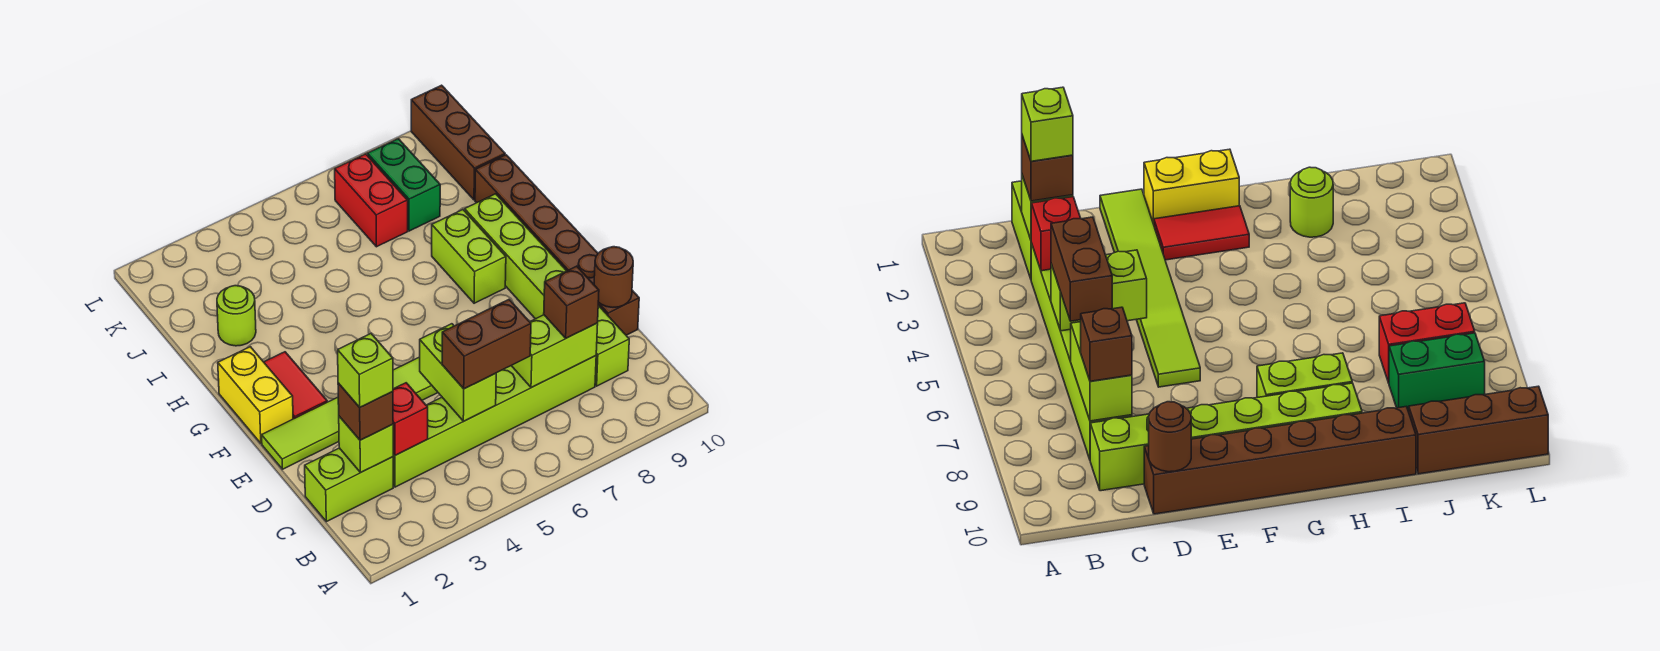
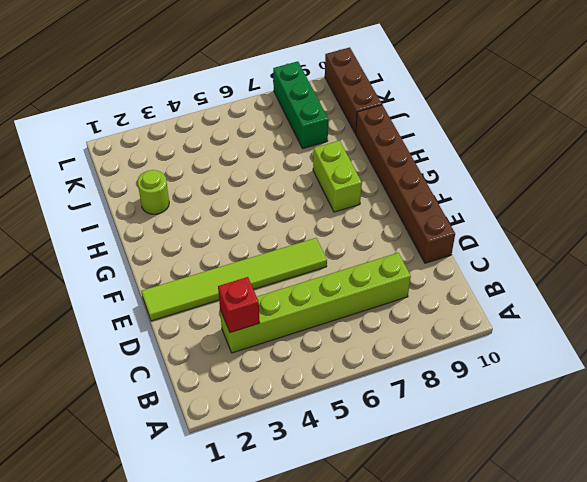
green brick J8:L8 level 1 -> green brick J8:K8 level 1
none -> lime brick C1:C2 level 1
none -> lime brick C9:H9 level 1
none -> yellow brick F1:G1 level 1

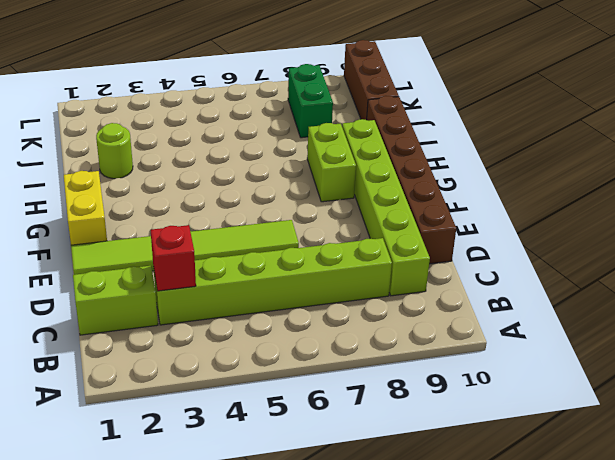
none -> red tile F2:G2 level 1
none -> red brick J7:K7 level 1
none -> lime brick C2 level 2

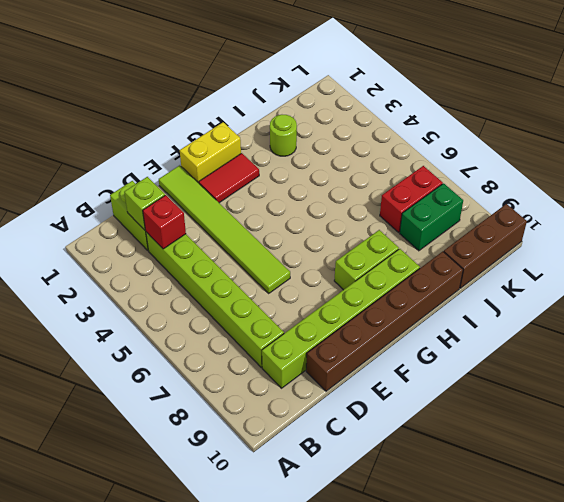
none -> lime brick C5:D5 level 2
none -> lime brick C7:C8 level 2
none -> brown round brick D10 level 2

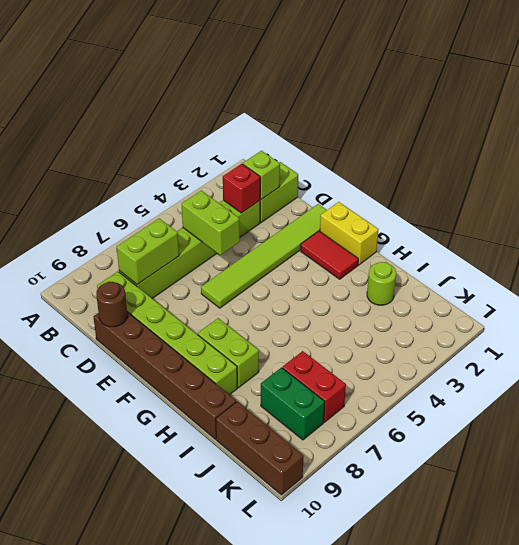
none -> brown brick C2 level 3
none -> brown brick C5:C6 level 3
none -> brown brick C8 level 3

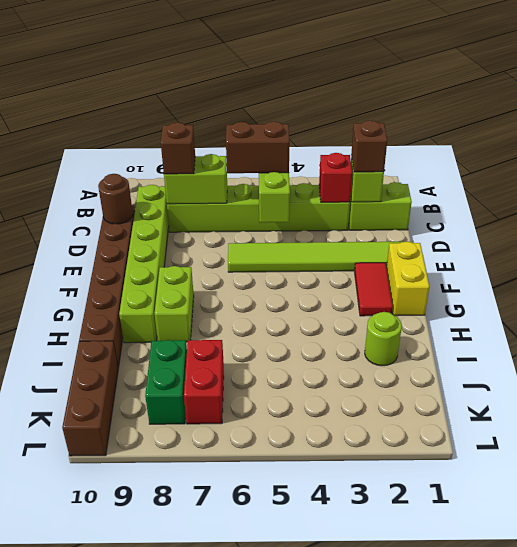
none -> lime brick C2 level 4

